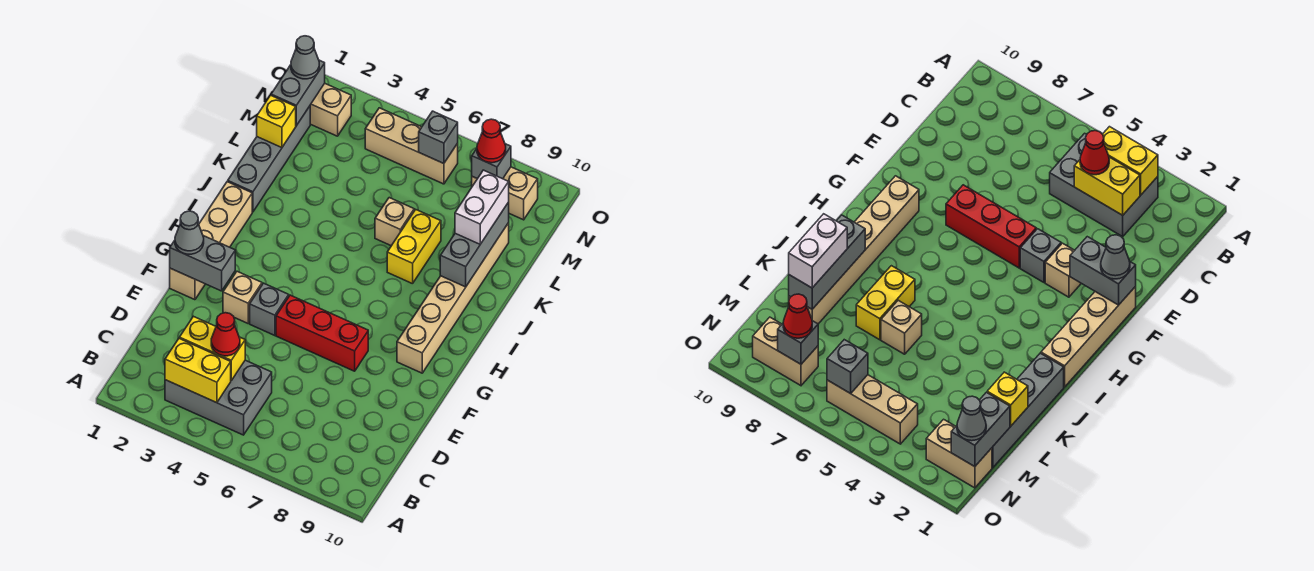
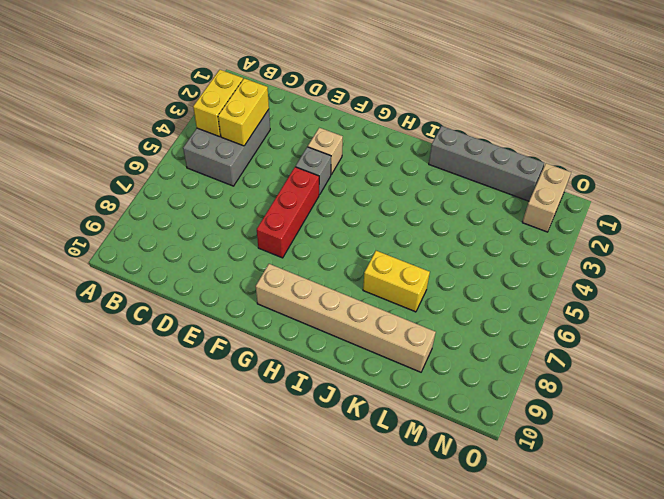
none -> tan brick F1:I1 level 1
none -> tan brick K6 level 1
none -> tan brick N4:N6 level 1

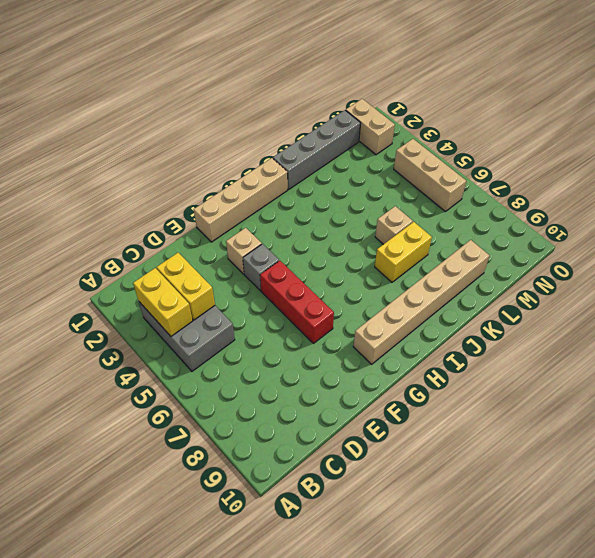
none -> tan brick N8:N9 level 1
none -> grey brick F1:F2 level 2
none -> grey brick J9:L9 level 2

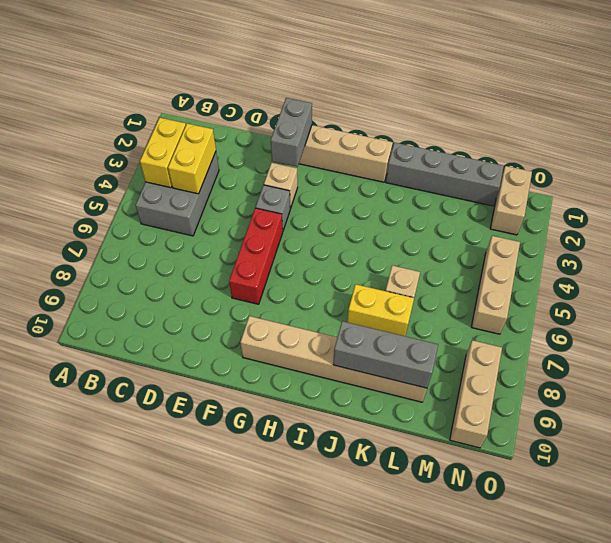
tan brick N8:N10 level 1 -> tan brick N8:N9 level 1
none -> yellow brick L1 level 2
none -> grey brick M1:N1 level 2
none -> grey brick N6 level 2

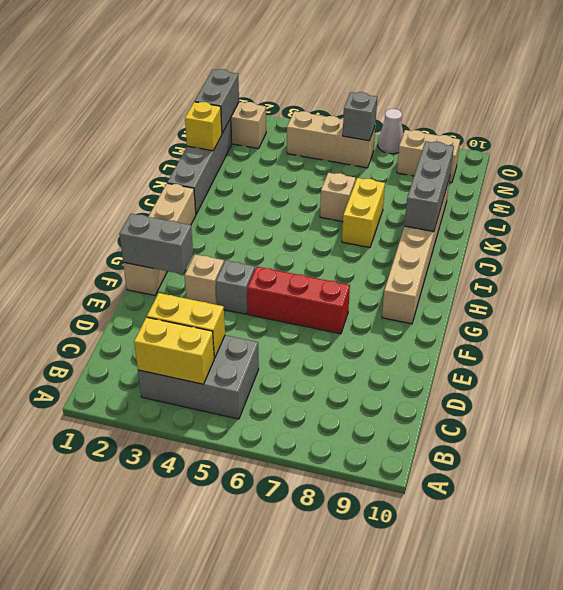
white cone O7 level 1 -> none
none -> grey brick N8 level 2
none -> red cone C4 level 3
none -> grey cone F1 level 3

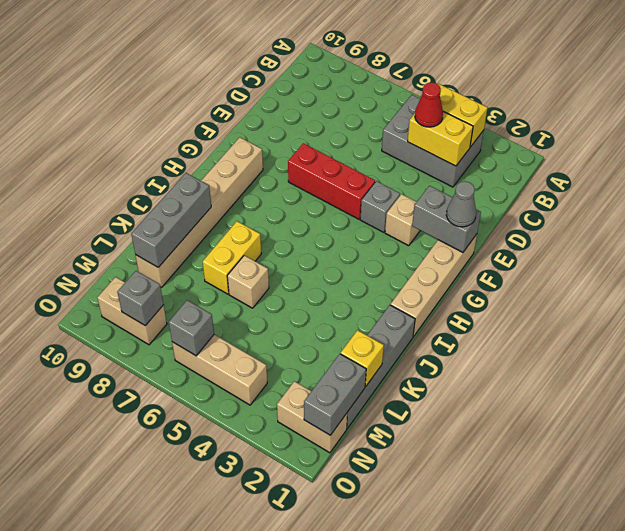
none -> white brick K9:L9 level 3
none -> grey cone N1 level 3
none -> red cone N8 level 3

